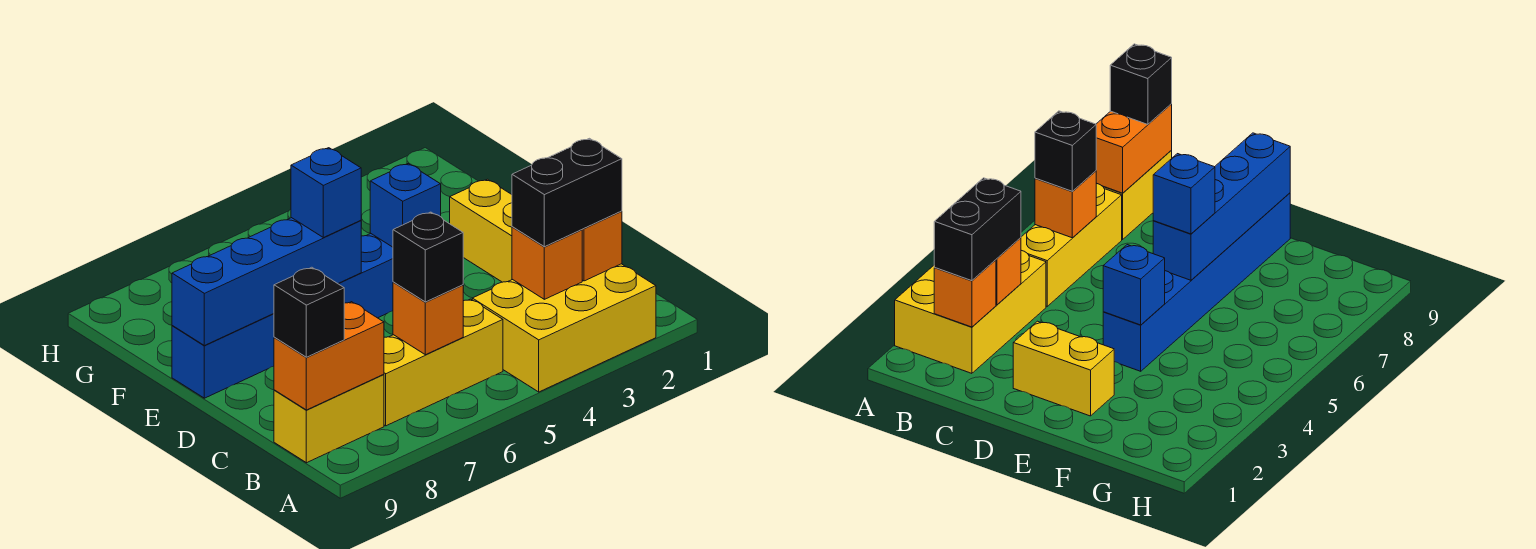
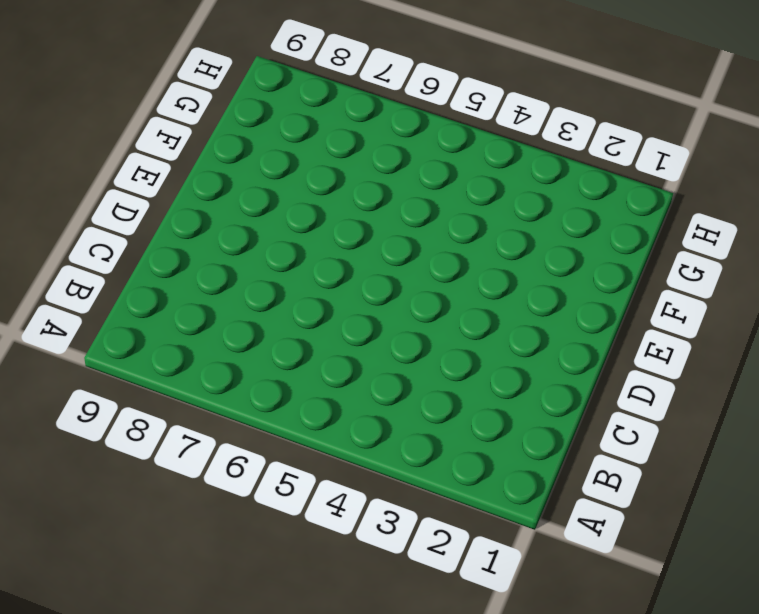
none -> yellow brick A2:B4 level 1
none -> yellow brick B5:B7 level 1
none -> yellow brick B8:B9 level 1

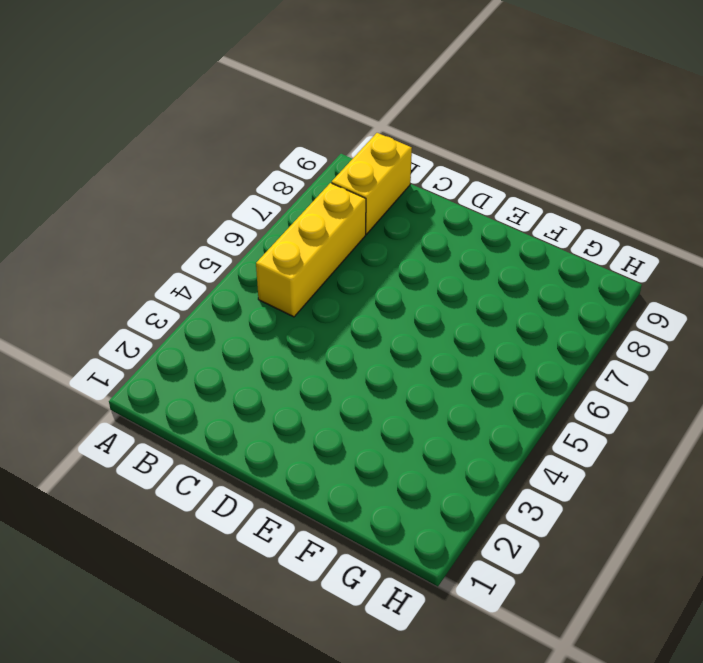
none -> yellow brick A2:B4 level 1
none -> yellow brick D2:E2 level 1
none -> blue brick E4:E9 level 1

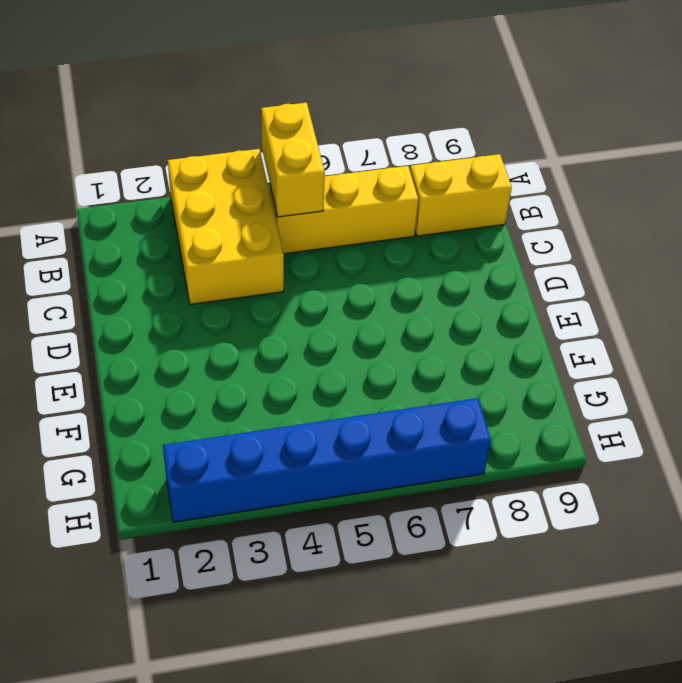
yellow brick A3:C4 level 1 -> yellow brick A2:B4 level 1
yellow brick A5:B5 level 2 -> yellow brick D2:E2 level 1
blue brick H2:H7 level 1 -> blue brick E4:E9 level 1
none -> orange brick B2 level 2
none -> orange brick B3 level 2
none -> orange brick B6 level 2

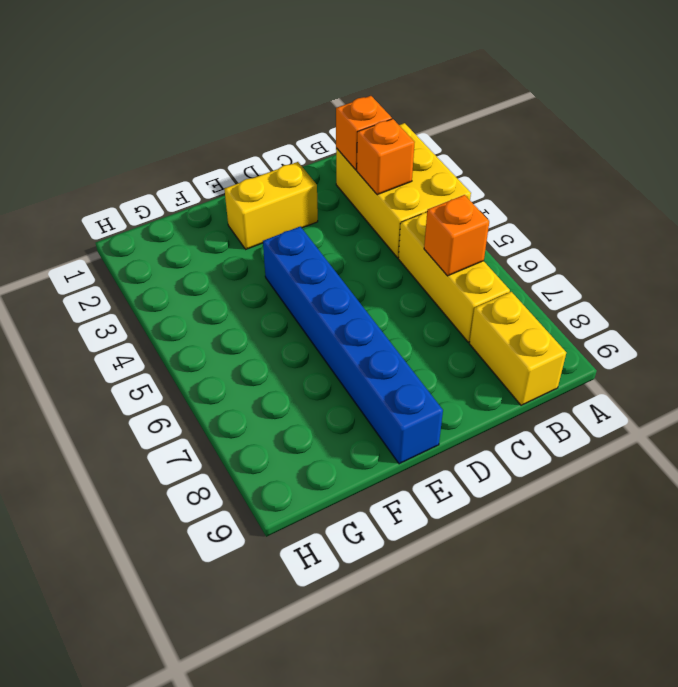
none -> orange brick B8:B9 level 2
none -> blue brick E4 level 2
none -> blue brick E6:E9 level 2

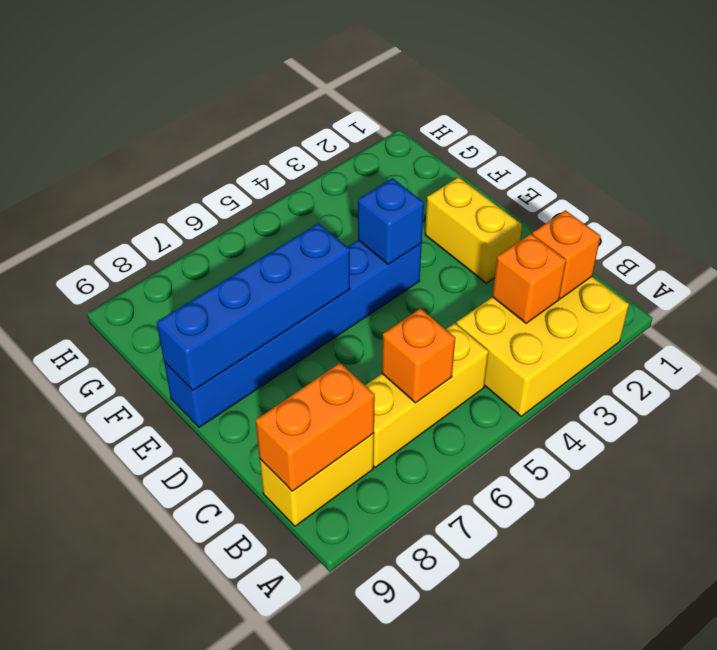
none -> black brick B2:B3 level 3
none -> black brick B6 level 3
none -> black brick B9 level 3

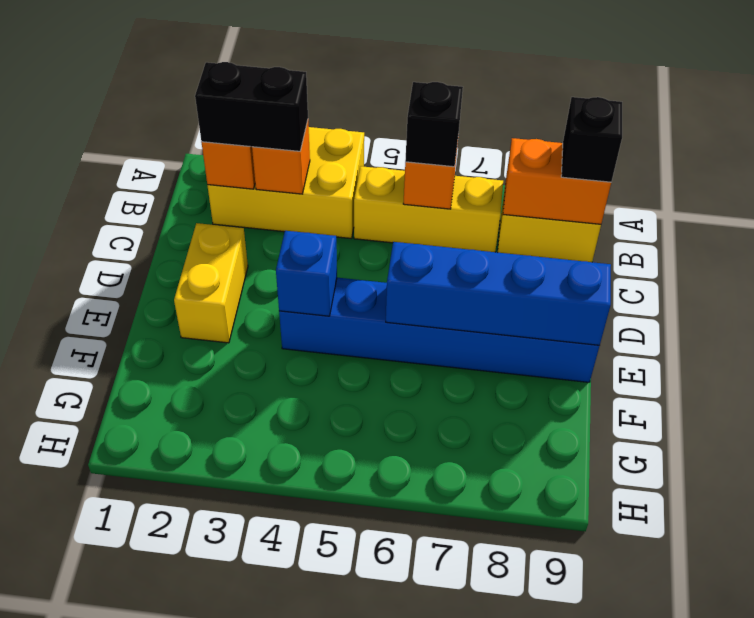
none -> blue brick E6 level 3

